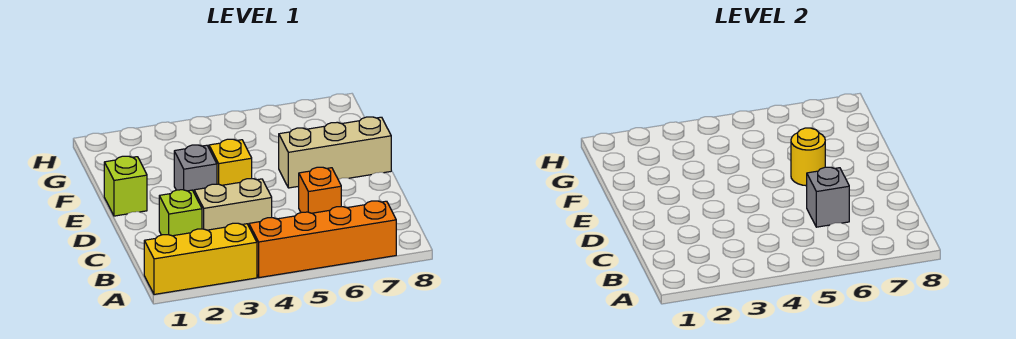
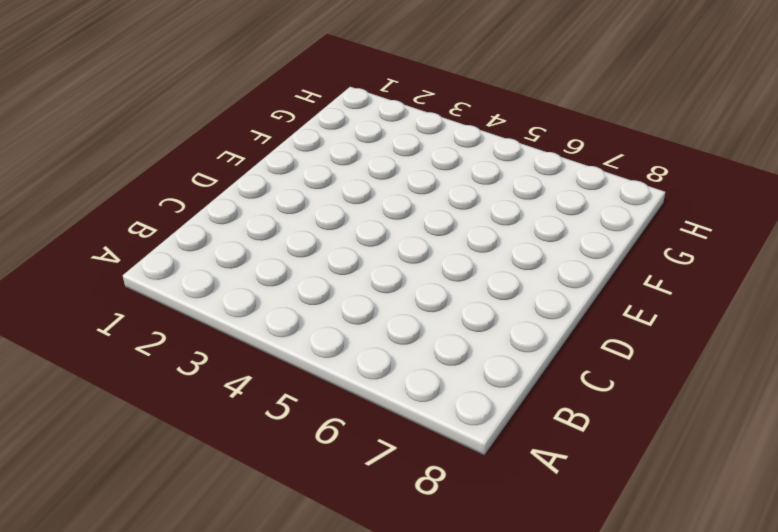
none -> yellow brick A1:A3 level 1
none -> orange brick A4:A7 level 1

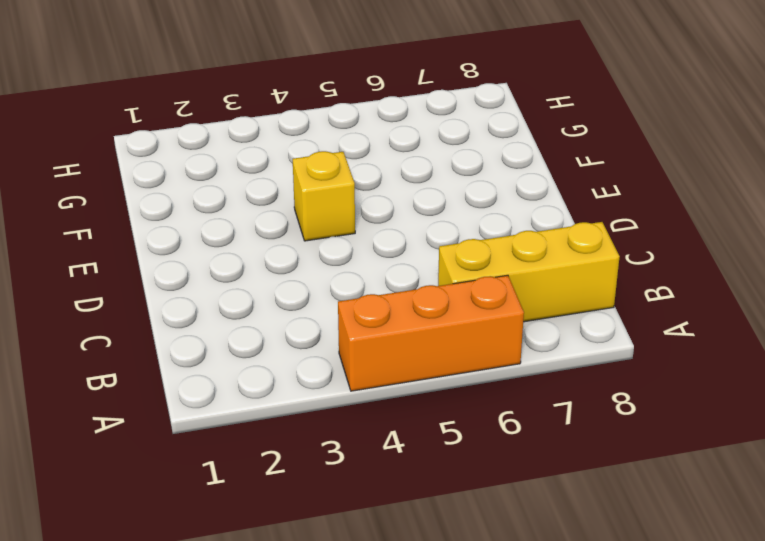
orange brick A4:A6 level 1 -> orange brick A4:A7 level 1
yellow brick B6:B8 level 1 -> yellow brick A1:A3 level 1
none -> lime brick C2 level 1
none -> tan brick C3:C4 level 1

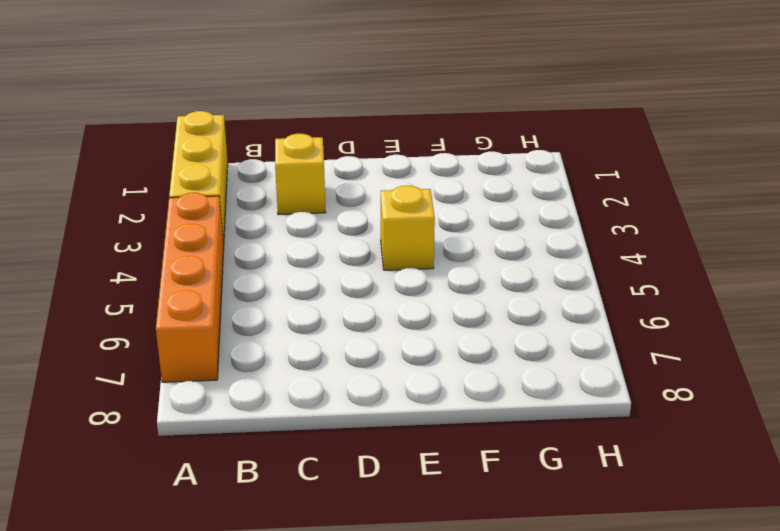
yellow brick C2 level 1 -> lime brick C2 level 1
none -> tan brick C3:C4 level 1
none -> orange brick C6 level 1

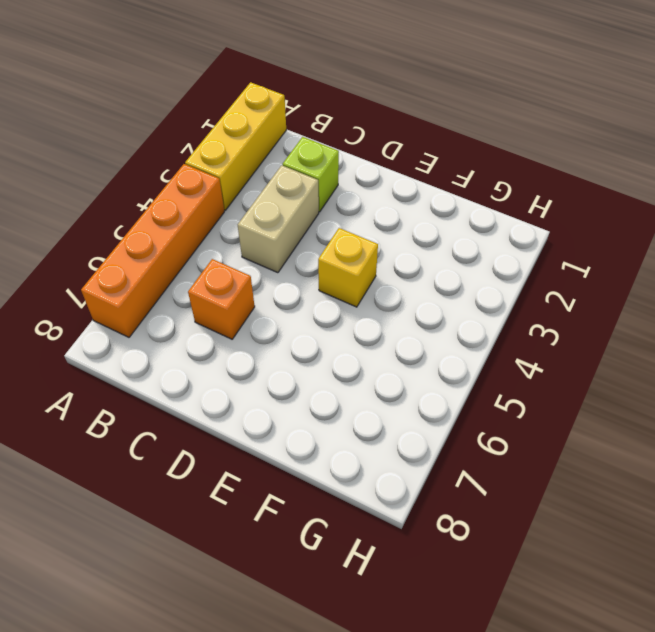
none -> lime brick E1 level 1
none -> grey brick E3 level 1

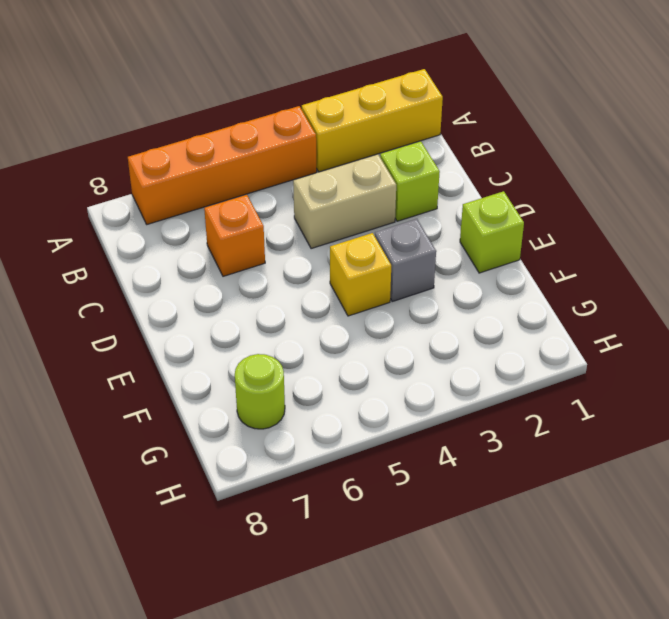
lime round brick G7 level 1 -> none
none -> tan brick E6:E8 level 1
none -> grey brick C6 level 2

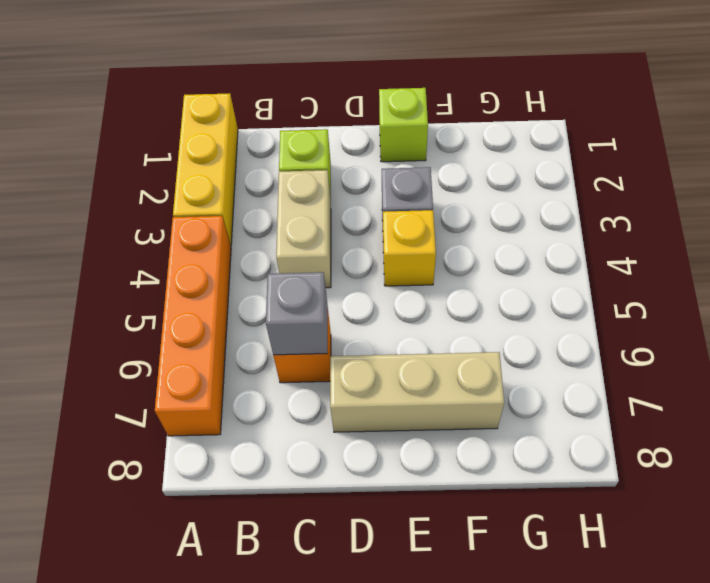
tan brick D7:F7 level 1 -> tan brick E6:E8 level 1
none -> yellow round brick E6 level 2

